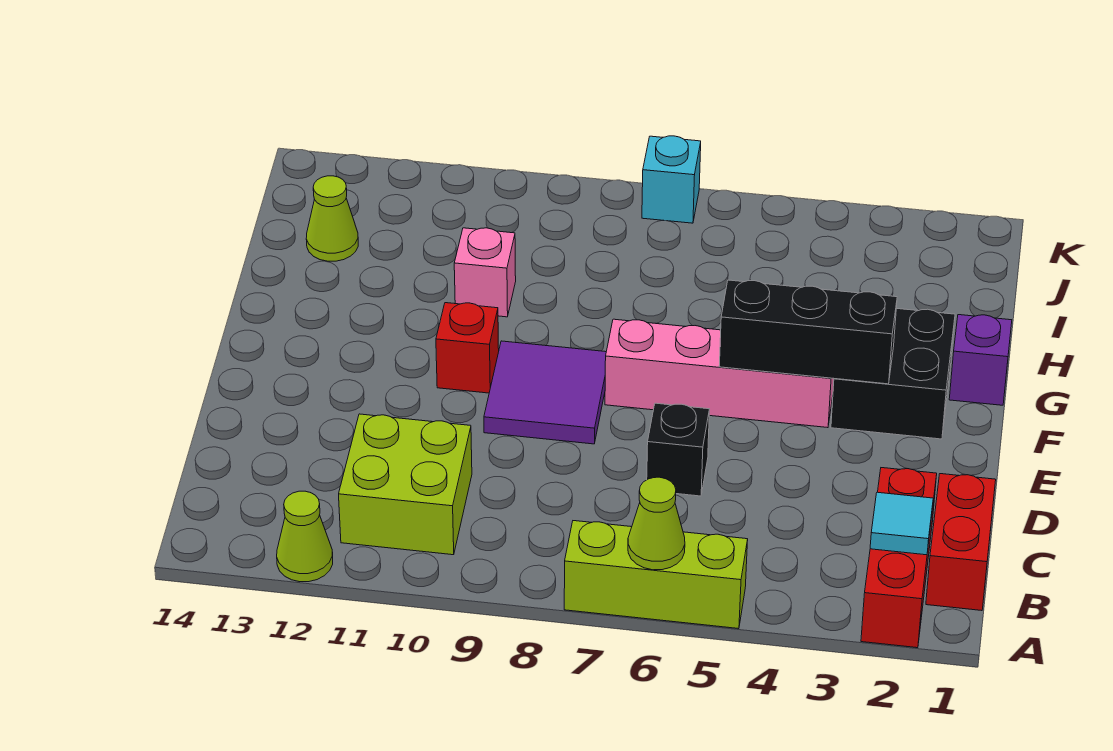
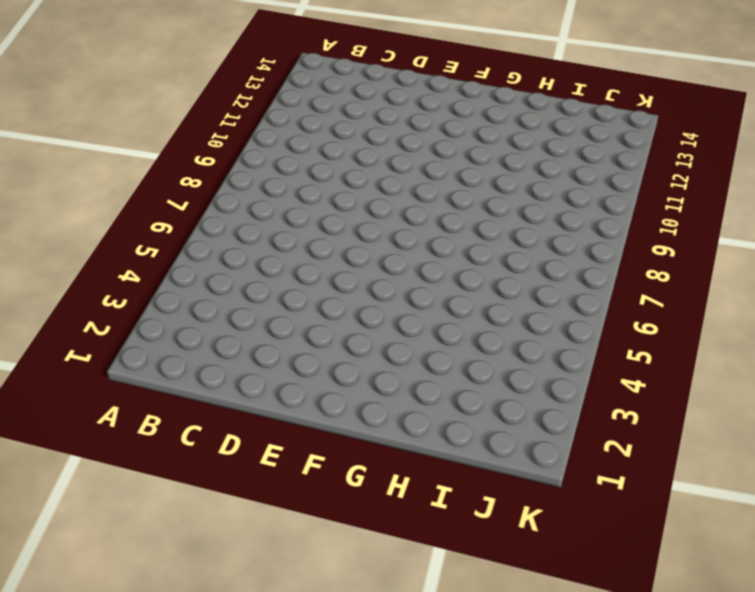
none -> red brick A2:C2 level 1
none -> lime brick A5:A7 level 1
none -> lime cone A12 level 1

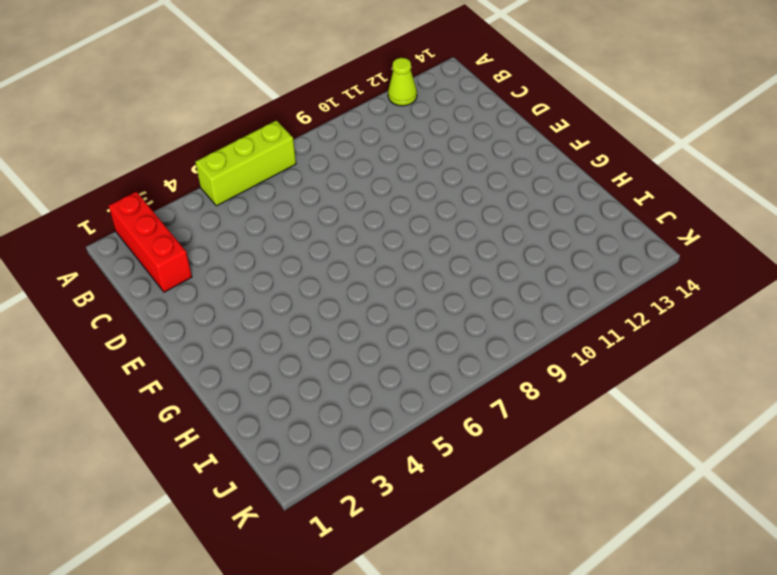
none -> red brick B1:C1 level 1
none -> lime brick B10:C11 level 1
none -> black brick D6 level 1

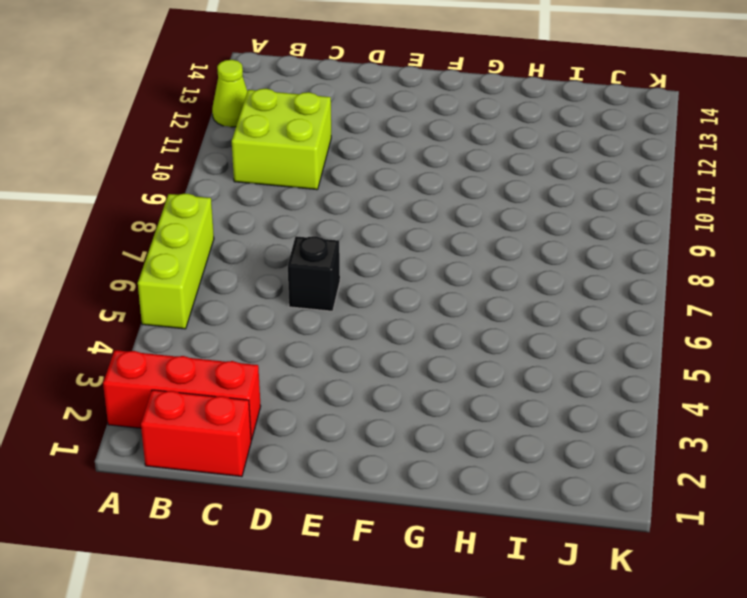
none -> purple tile E8:F9 level 1
none -> black brick F2:G3 level 1
none -> pink brick F4:F7 level 1

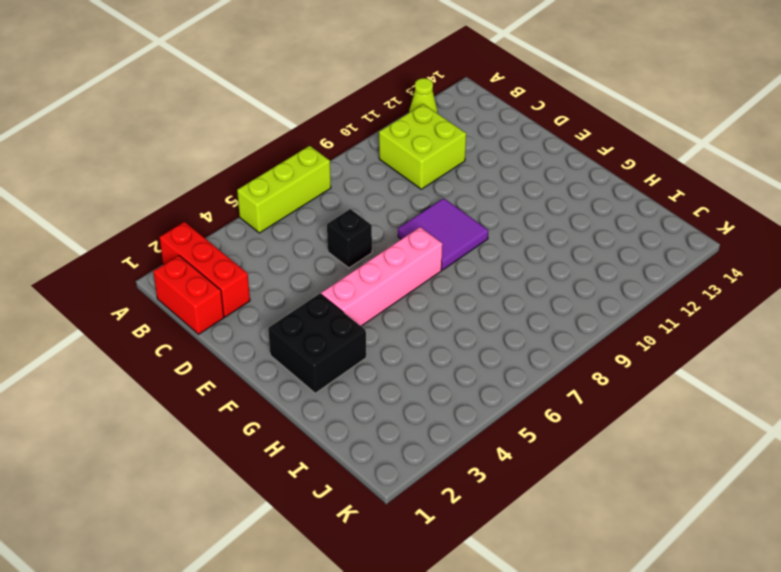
none -> red brick F10 level 1
none -> purple brick G1 level 1
none -> pink brick H10 level 1

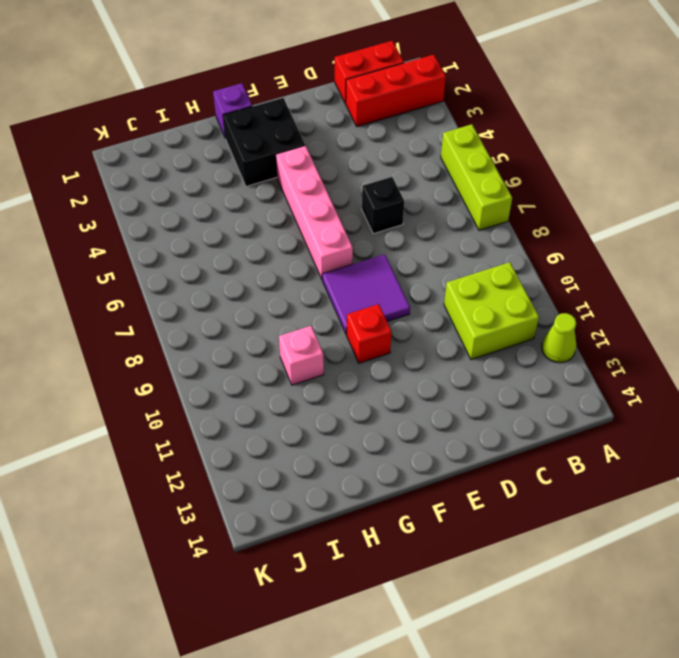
none -> lime cone I13 level 1
none -> cyan brick K7 level 1
none -> lime cone A6 level 2

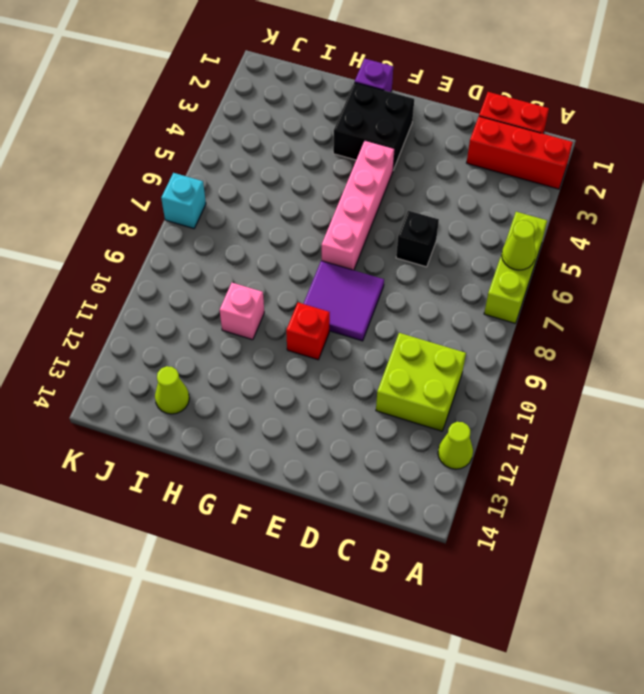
none -> cyan tile B2 level 2
none -> black brick F3:F5 level 2

